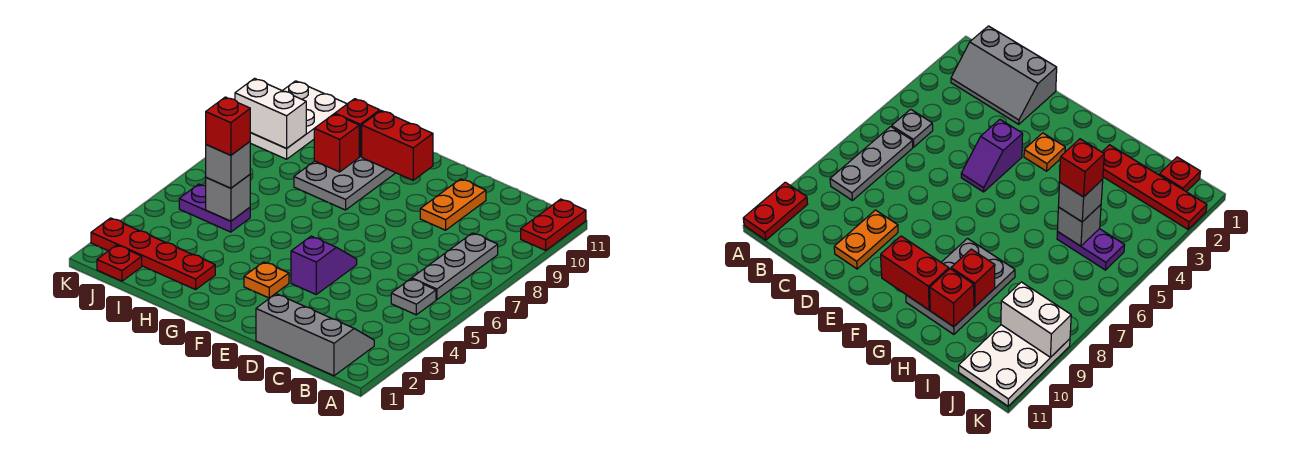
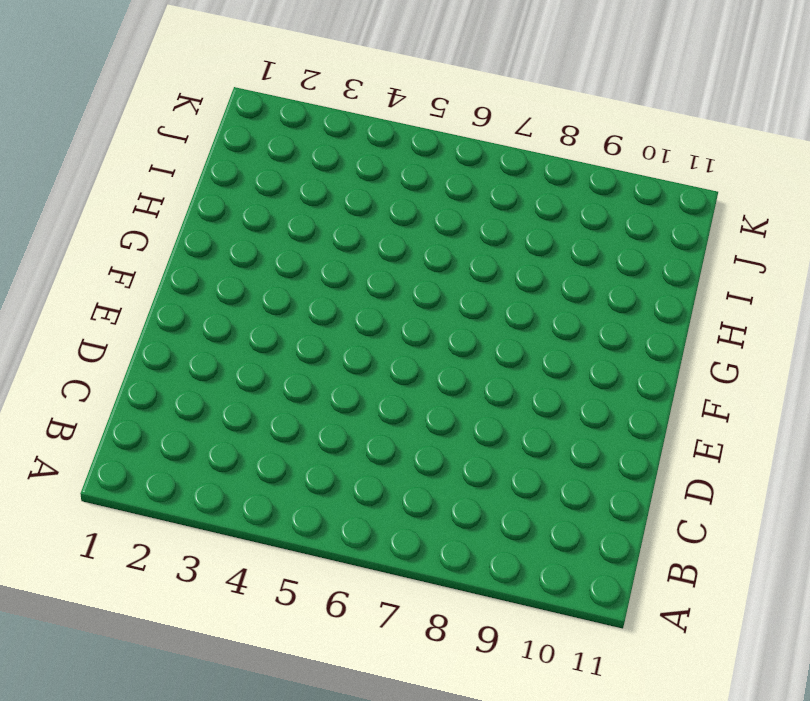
none -> red plate A10:A11 level 1
none -> grey slope B1:D2 level 1 top 1
none -> grey plate B5 level 1

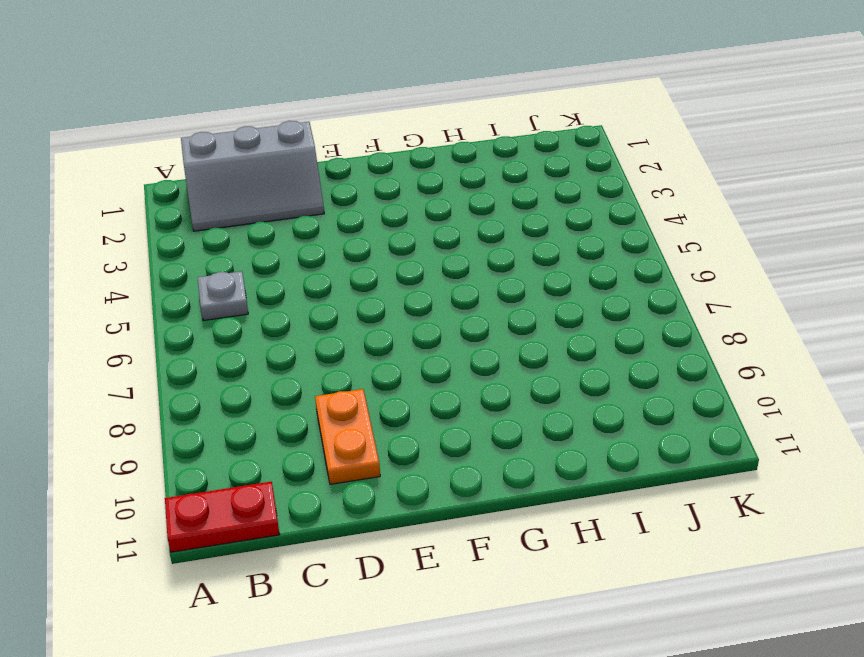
red plate A11:B11 level 1 -> red plate A10:A11 level 1
none -> grey plate B6:B8 level 1
none -> purple slope E4:E5 level 1 top 4
none -> orange plate F3 level 1

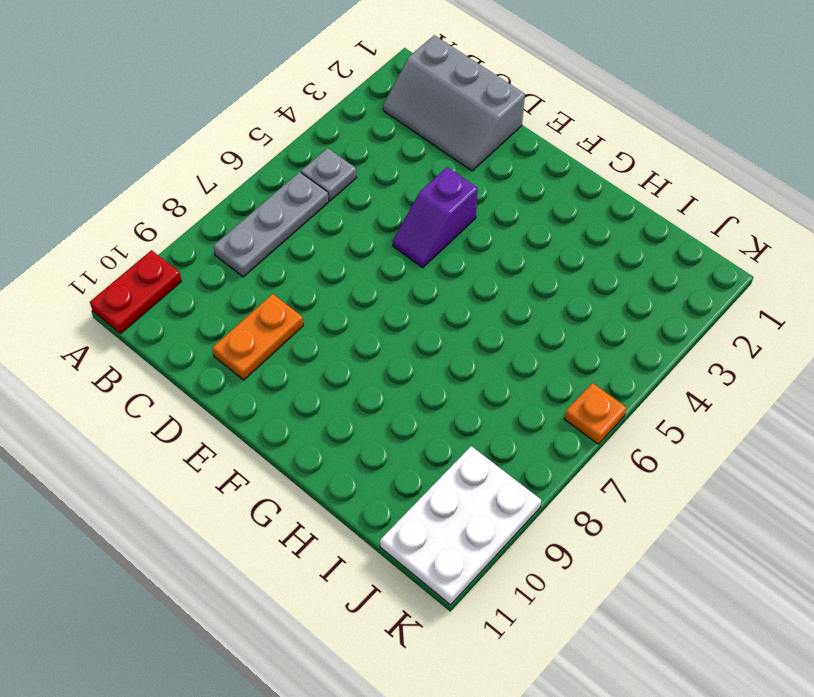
orange plate K6 level 1 -> orange plate F3 level 1
none -> grey plate G8:H10 level 1
none -> red plate H2:K2 level 1
none -> purple plate I5:J5 level 1

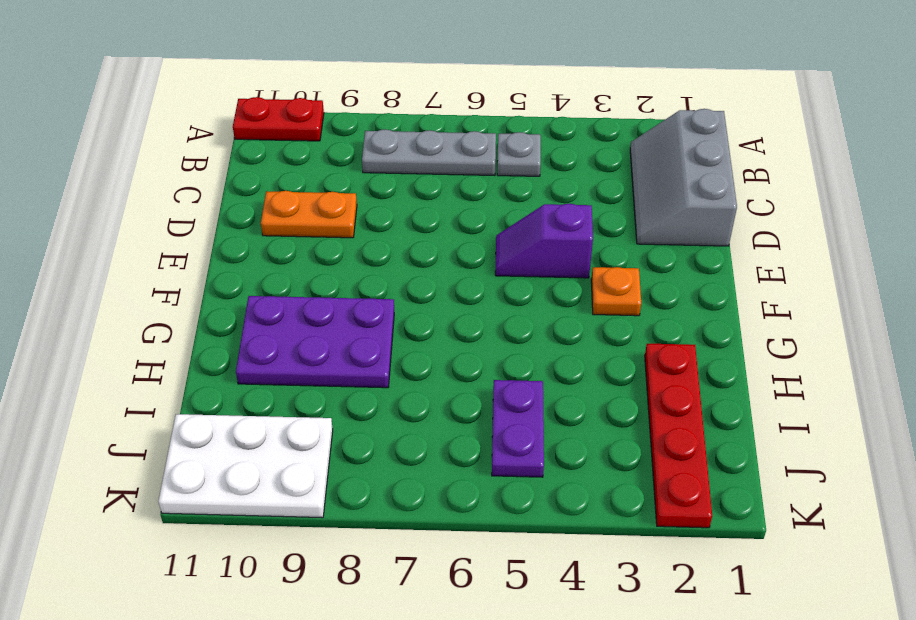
purple plate G8:H10 level 1 -> grey plate G8:H10 level 1
none -> red plate J1 level 1
none -> red brick F10:G10 level 2
none -> red brick H9 level 2

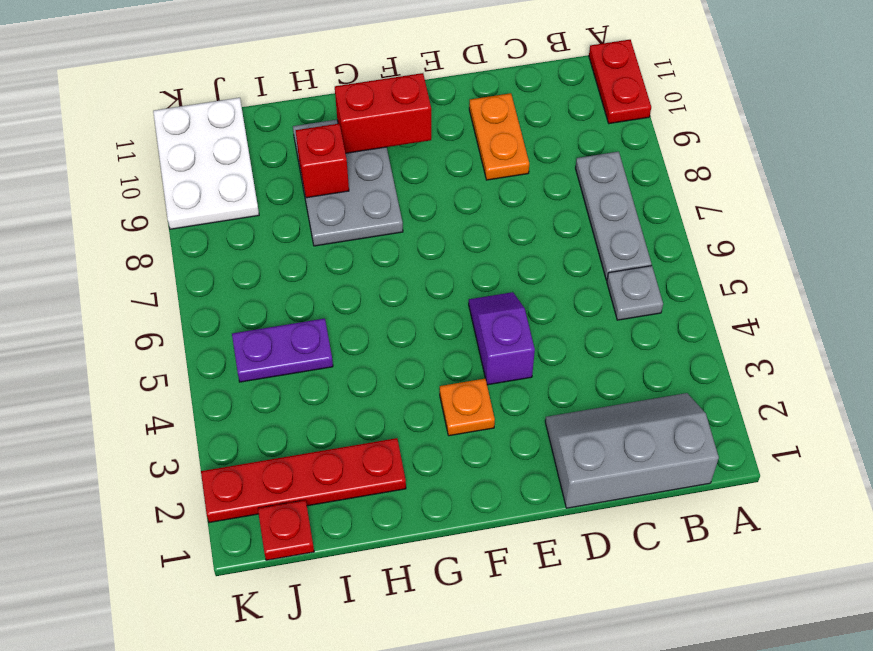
none -> red brick H10 level 2
none -> grey brick I5 level 2
none -> white brick J9:K9 level 2

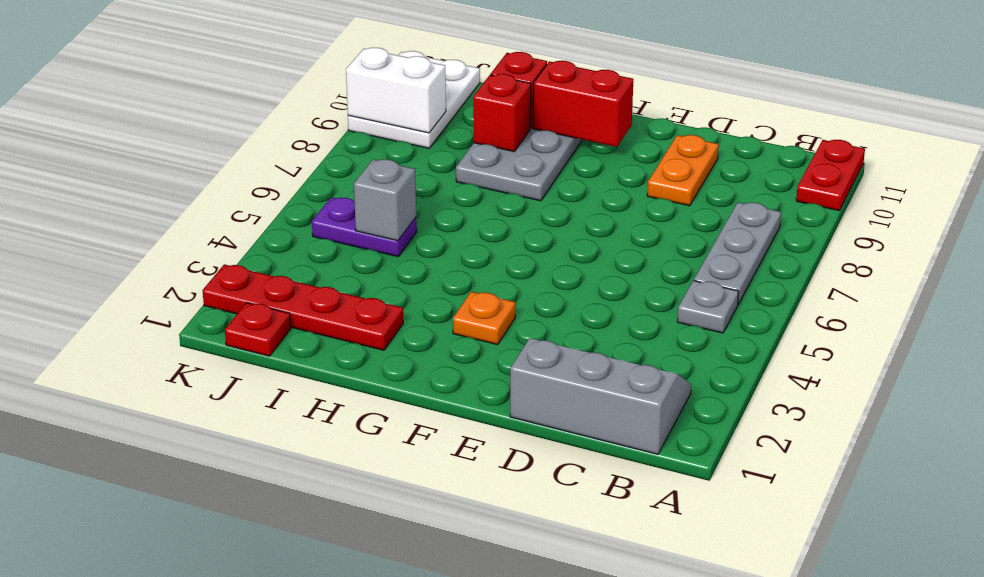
none -> purple slope E4:E5 level 1 top 4
none -> grey brick I5 level 3
none -> red brick I5 level 4

